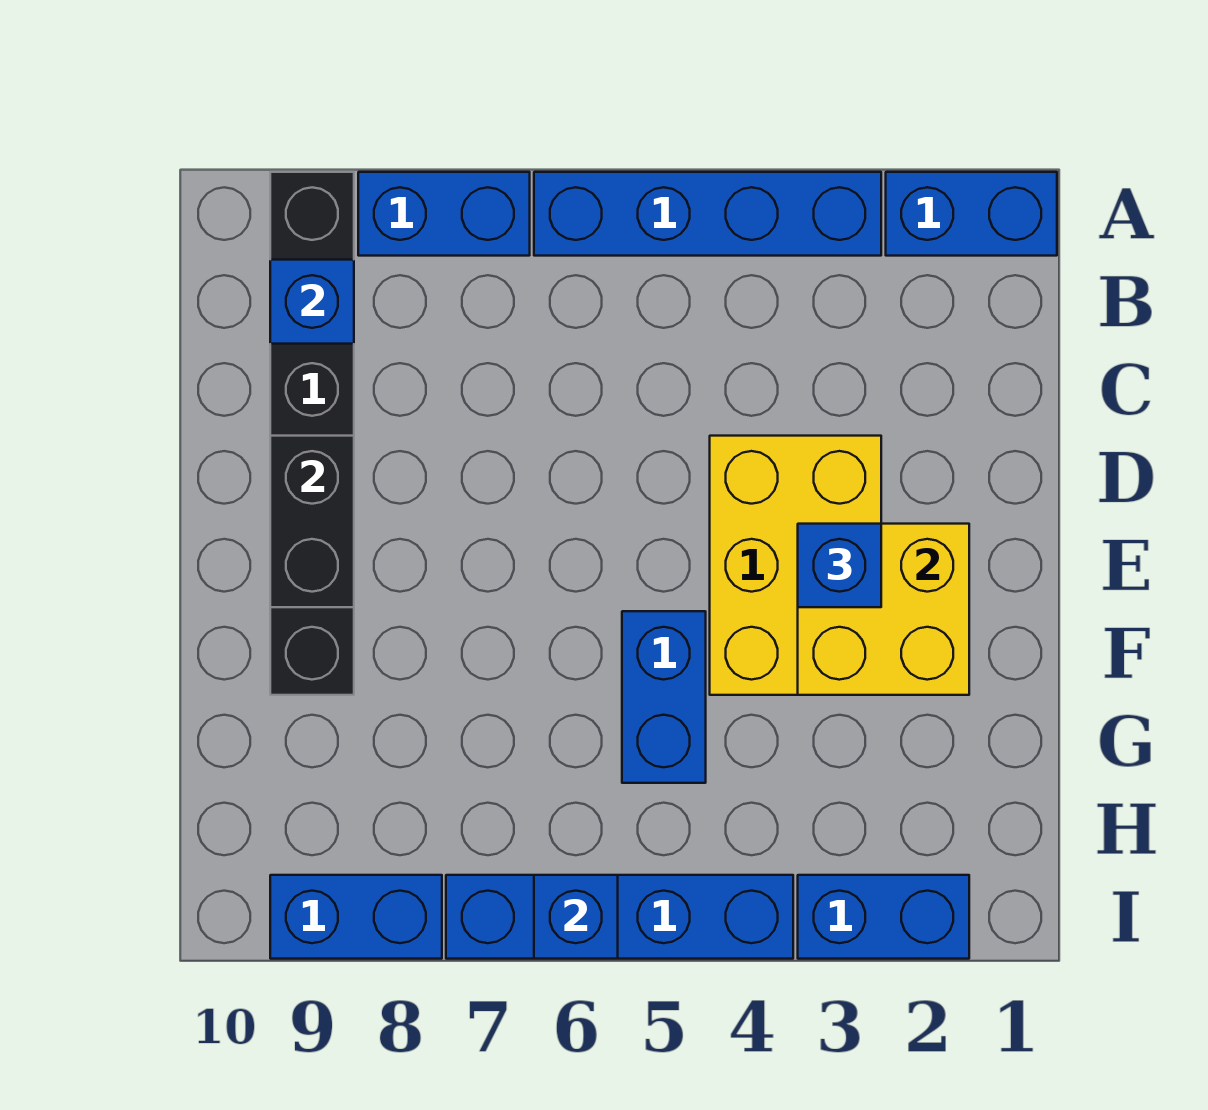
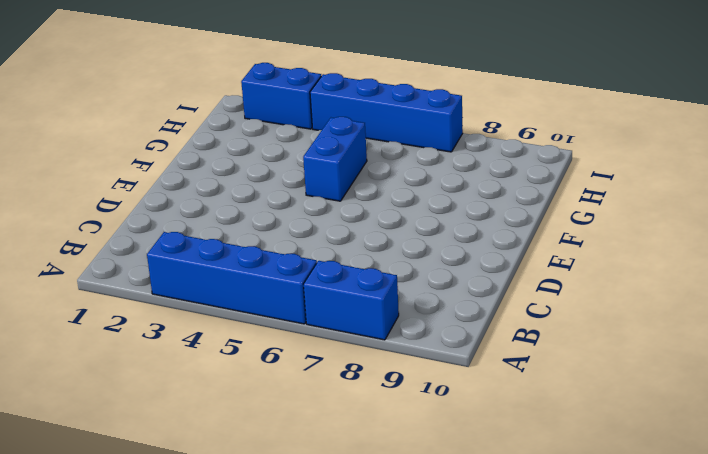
none -> blue brick A1:A2 level 1
none -> black brick A9:F9 level 1
none -> yellow brick D3:F4 level 1

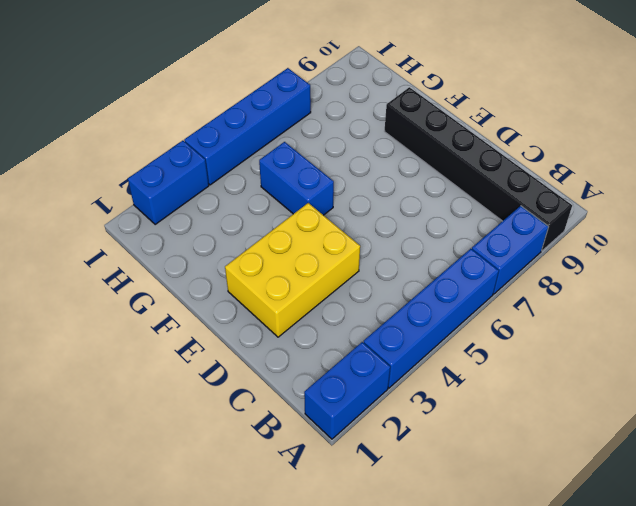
yellow brick D2:E4 level 1 -> yellow brick D3:F4 level 1
none -> blue brick I8:I9 level 1
none -> blue brick B9 level 2
none -> black brick D9:E9 level 2

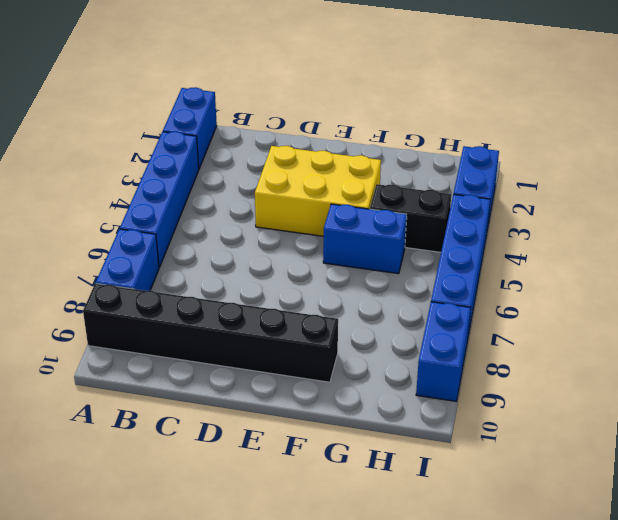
black brick G4:H4 level 1 -> black brick D9:E9 level 2
none -> blue brick B9 level 2
none -> yellow brick E2:F3 level 2
none -> blue brick I6 level 2

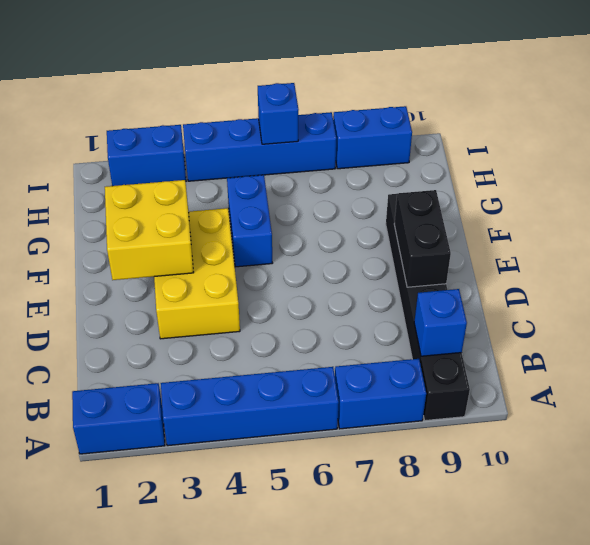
none -> blue brick E3 level 3

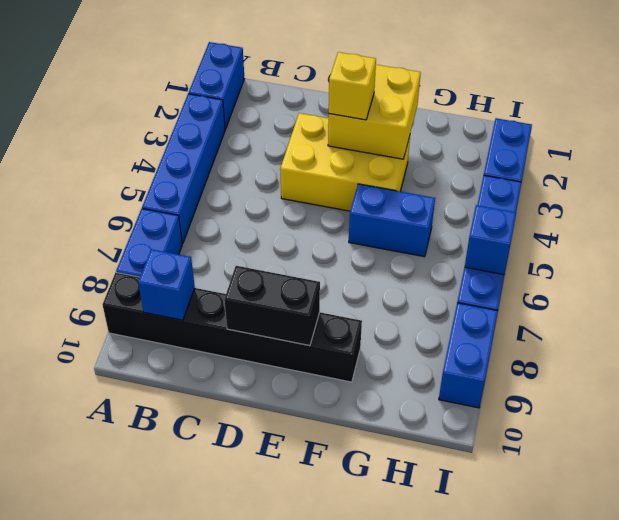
yellow brick E3 level 3 -> blue brick E3 level 3

